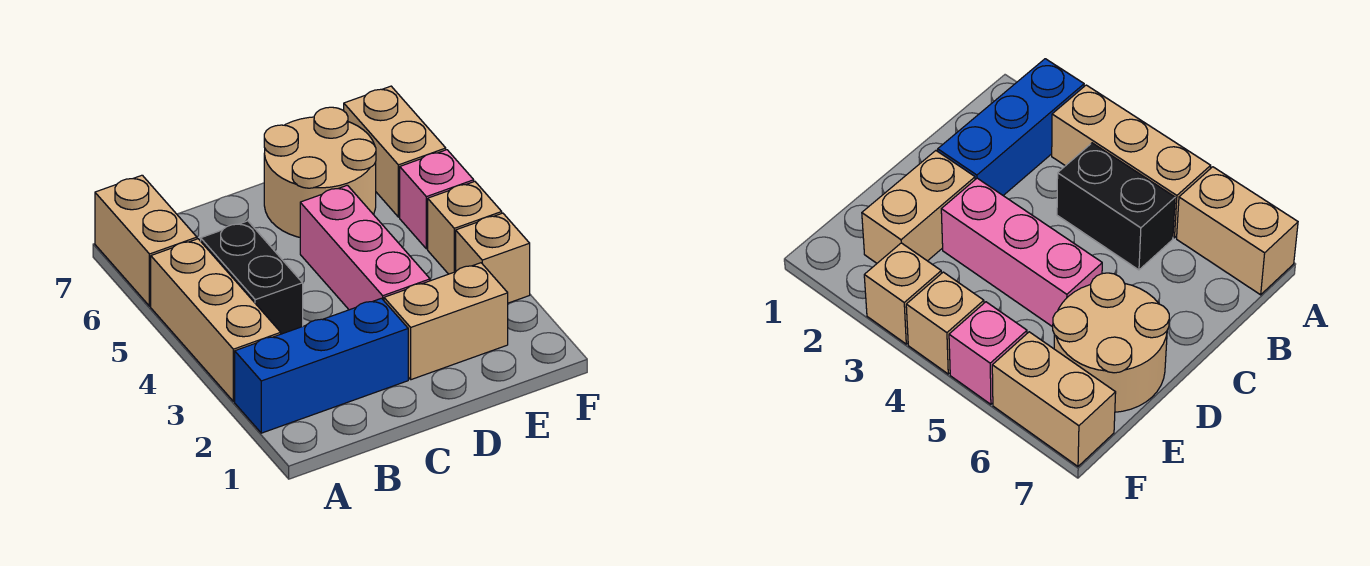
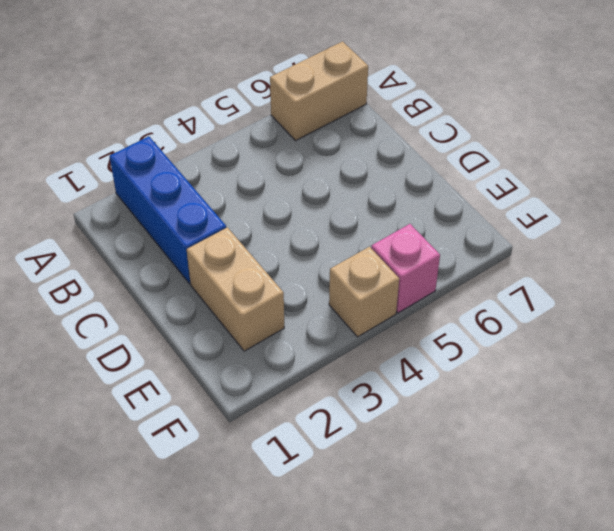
none -> tan brick A3:A5 level 1
none -> black brick B4:B5 level 1

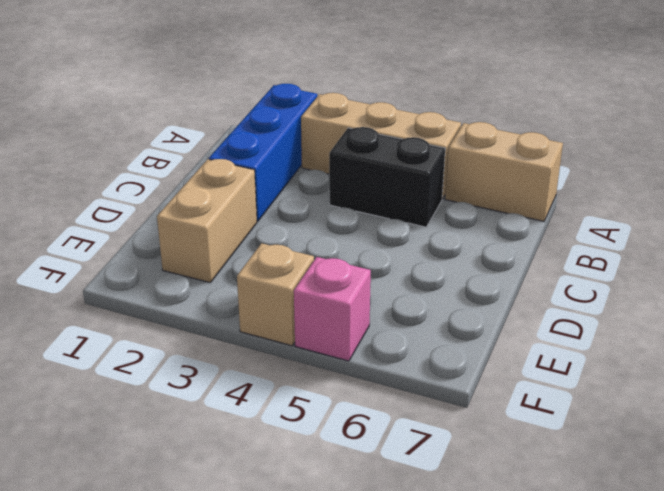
none -> pink brick D3:D5 level 1
none -> tan round brick D6:E7 level 1

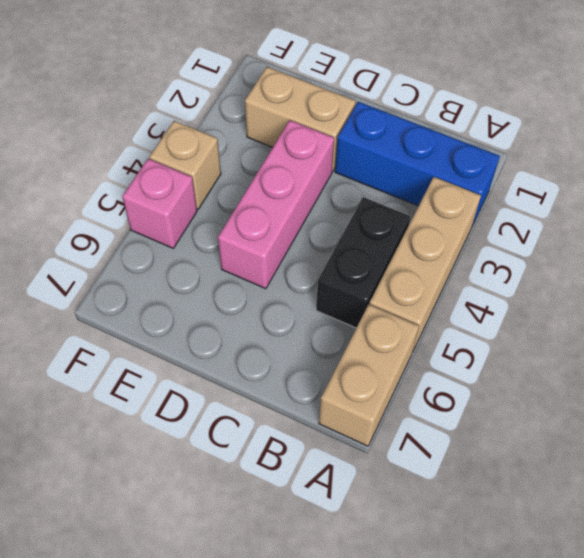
none -> tan round brick D6:E7 level 1
none -> tan brick F3 level 1

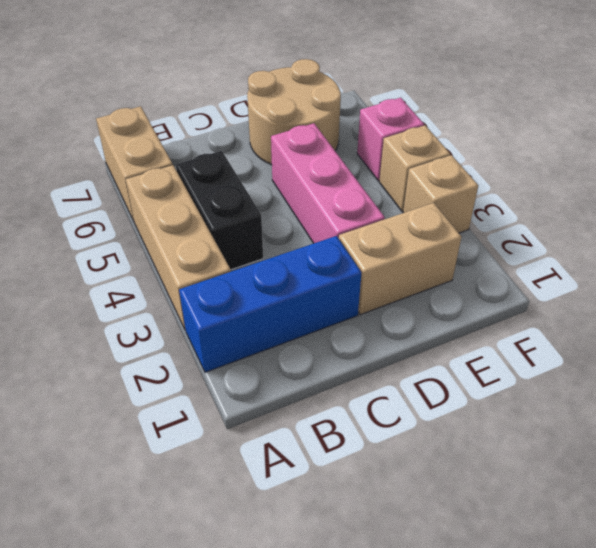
none -> tan brick F6:F7 level 1

